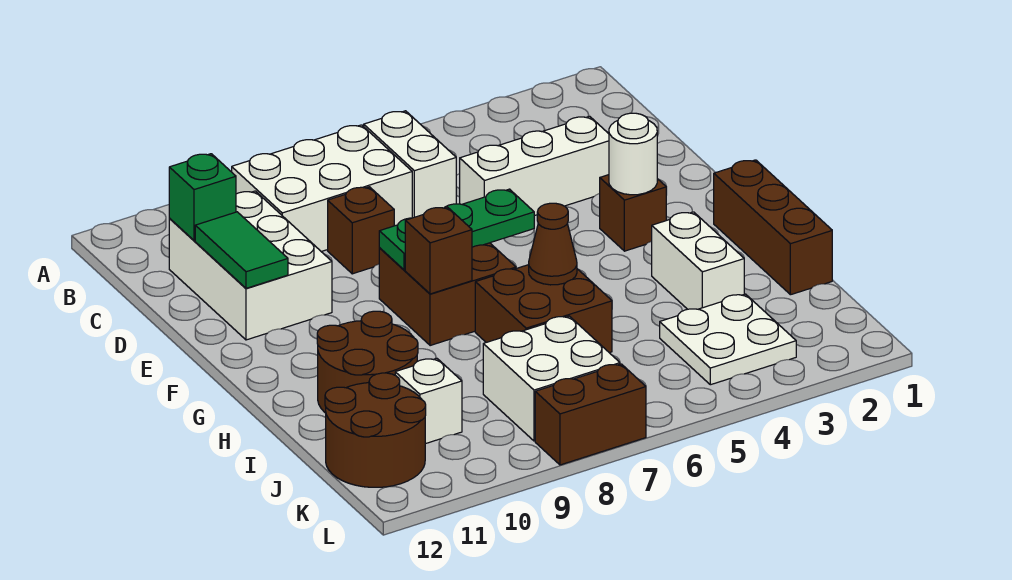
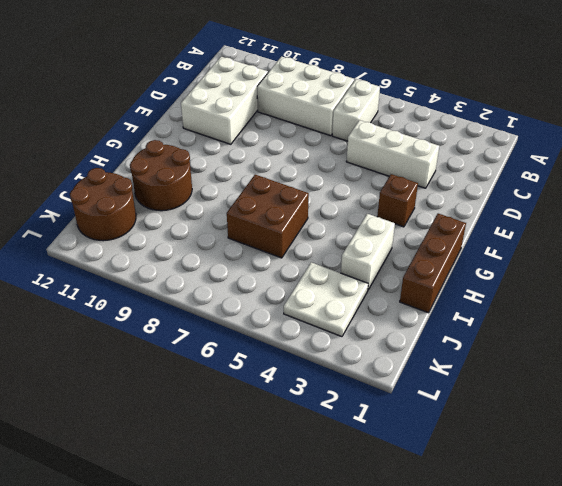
none -> brown brick D8 level 1
none -> brown brick F7:G8 level 1
none -> white brick J7:K8 level 1

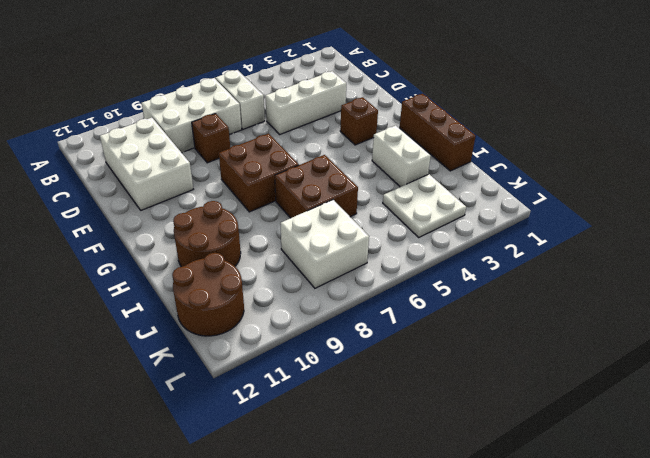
none -> white brick J10 level 1
none -> brown brick L7:L8 level 1
none -> green brick C11 level 2

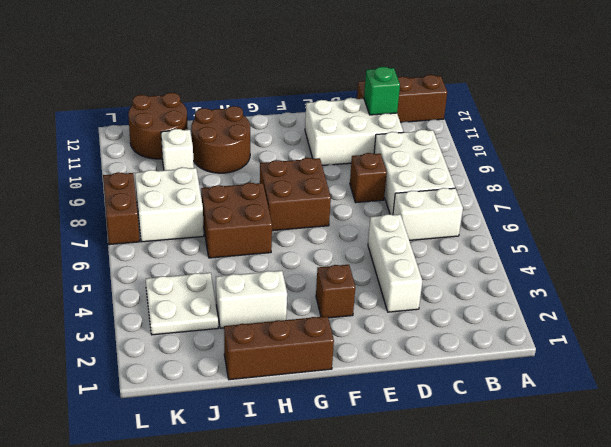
brown brick A12:C12 level 1 -> none
none -> green tile D11:E11 level 2
none -> white round brick F3 level 2
none -> green plate F6:F8 level 2

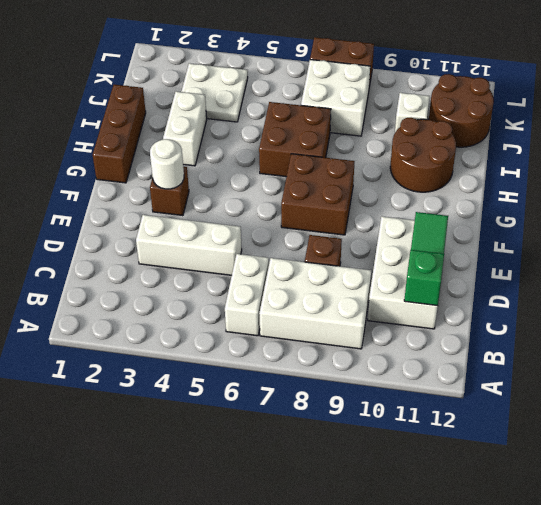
none -> green plate F6:F8 level 2
none -> brown brick G8 level 2
none -> brown cone H6 level 2

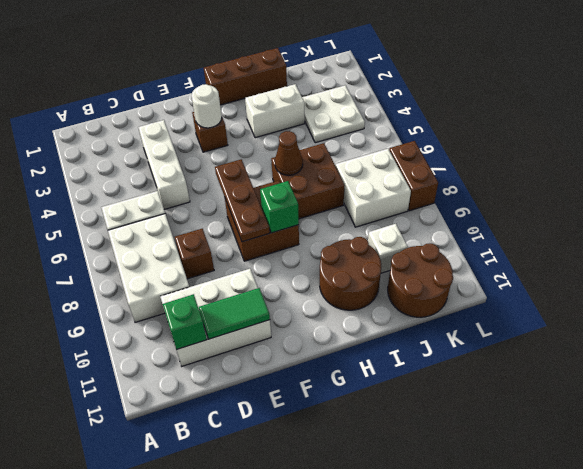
brown plate F6:F8 level 2 -> green plate F6:F8 level 2
green brick G8 level 2 -> brown brick G8 level 2

